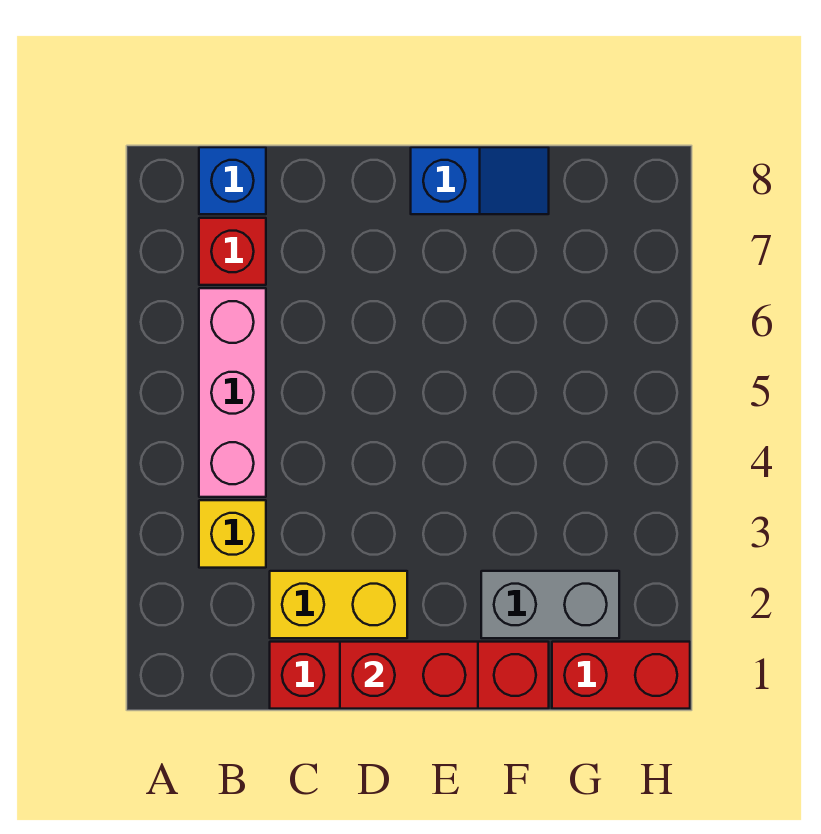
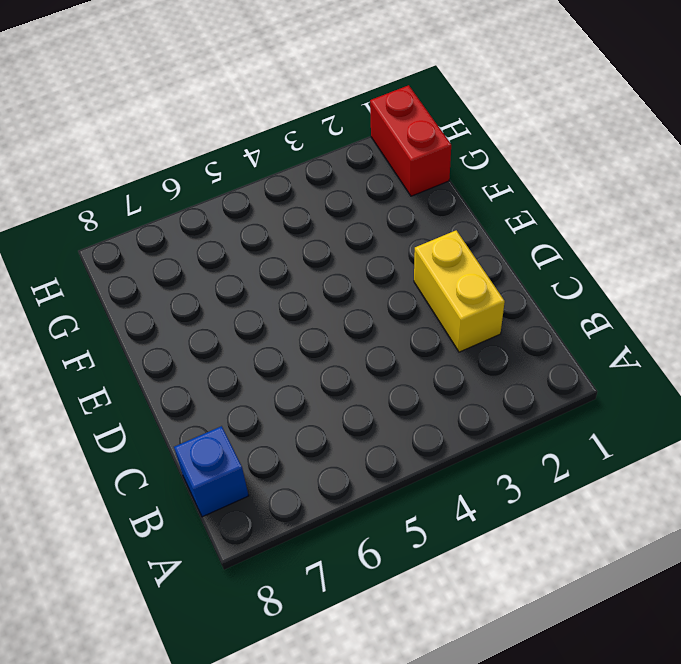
none -> yellow brick B3 level 1
none -> pink brick B4:B6 level 1

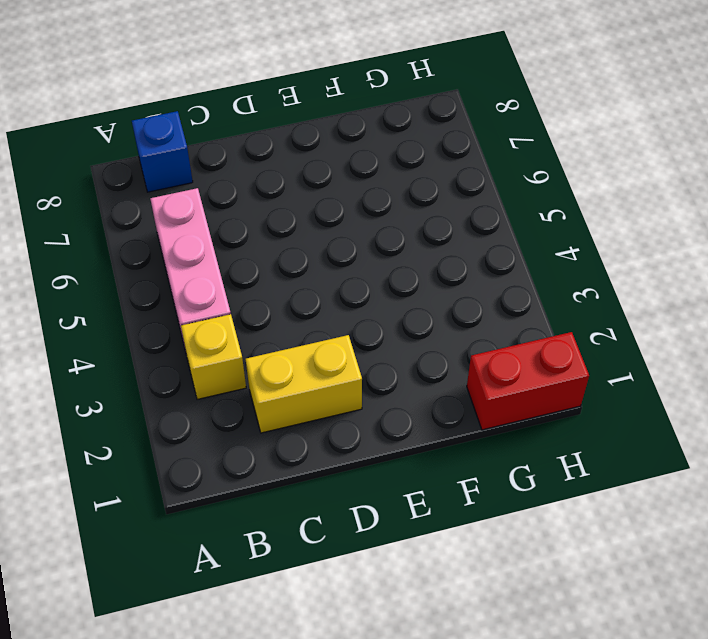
none -> red brick B7 level 1
none -> red brick C1:F1 level 1

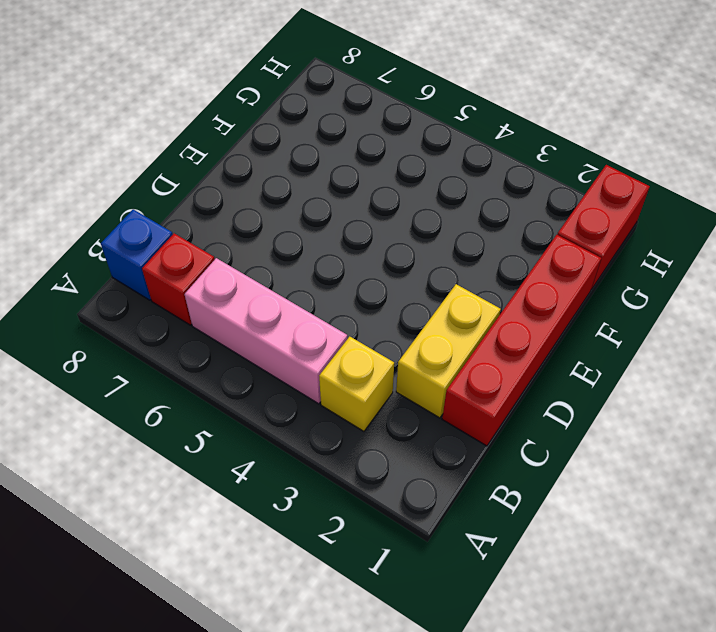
none -> blue slope E8:F8 level 1 top E
none -> grey brick F2:G2 level 1

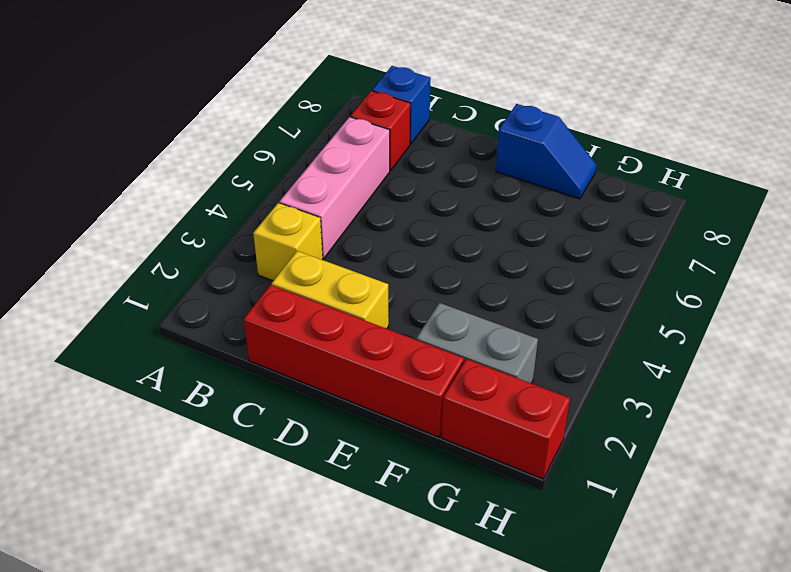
none -> red brick D1:E1 level 2

